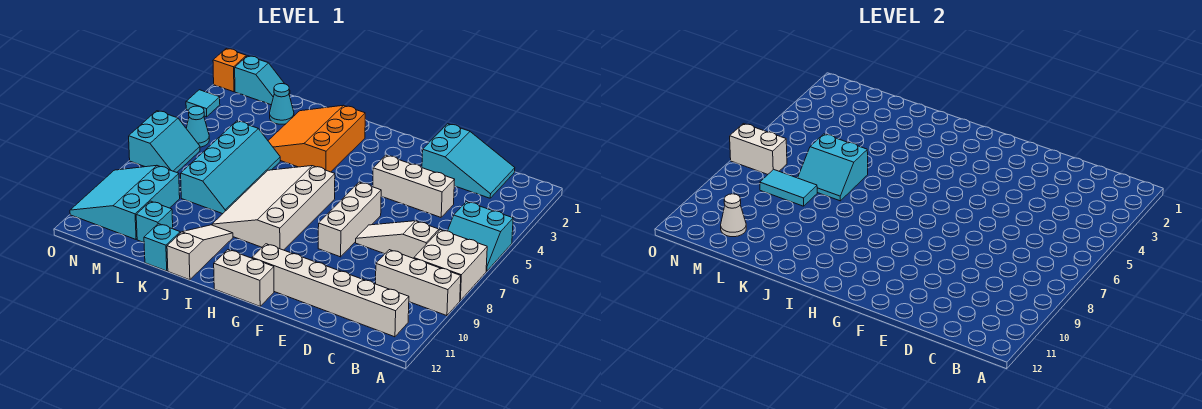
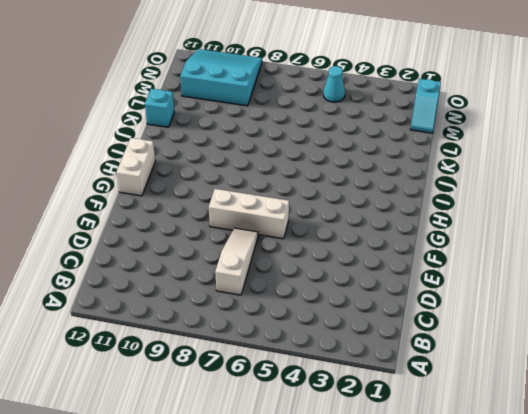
none -> cyan slope A5:B6 level 1 top 5
none -> white brick A7:B8 level 1
none -> white brick A9:C9 level 1

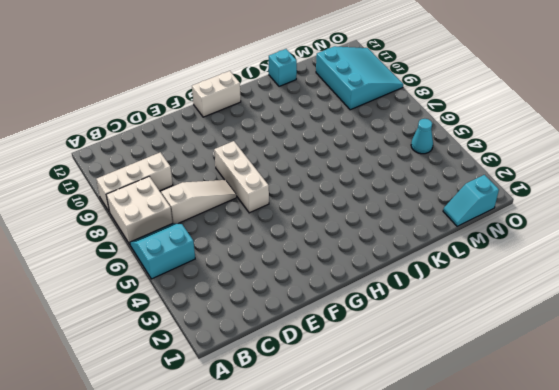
none -> white brick B11:G11 level 1
none -> cyan slope C1:E2 level 1 top E
none -> white brick D4:F4 level 1

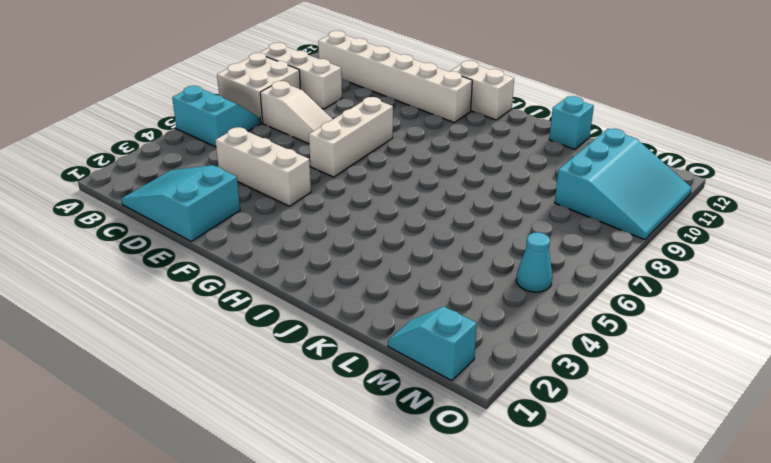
none -> white slope H6:J9 level 1 top H
none -> orange slope I2:K4 level 1 top I
none -> white slope J10:J12 level 1 top 12

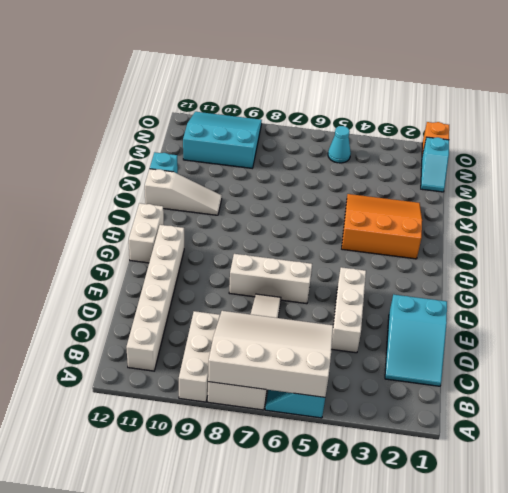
white slope A5:C8 level 2 top A -> white slope H6:J9 level 1 top H
none -> cyan slope K5:L8 level 1 top L
none -> cyan cone L2 level 1
none -> cyan brick L11 level 1

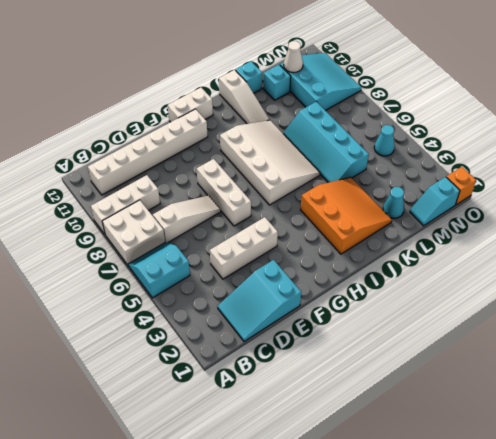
none -> cyan slope N6:O7 level 1 top O
none -> cyan tile O3 level 1
none -> cyan slope K6:L7 level 2 top 6

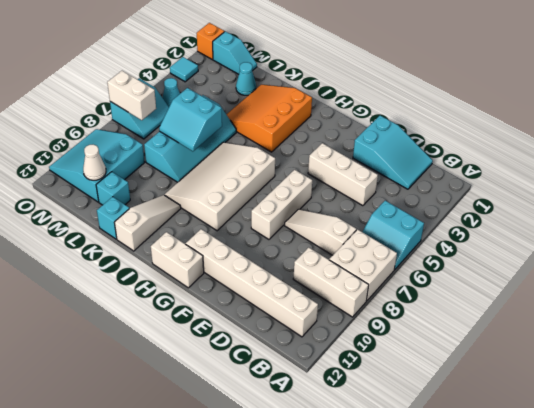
none -> cyan tile L8:M8 level 2

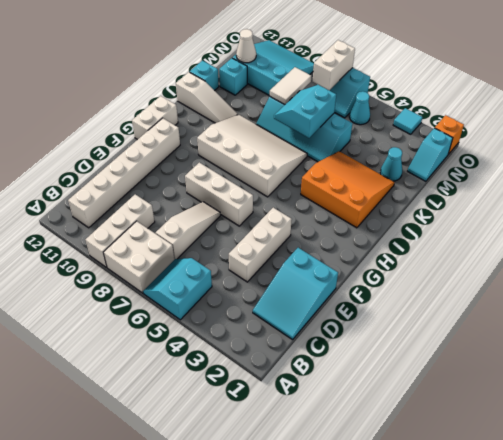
white tile L8:M8 level 2 -> cyan tile L8:M8 level 2

